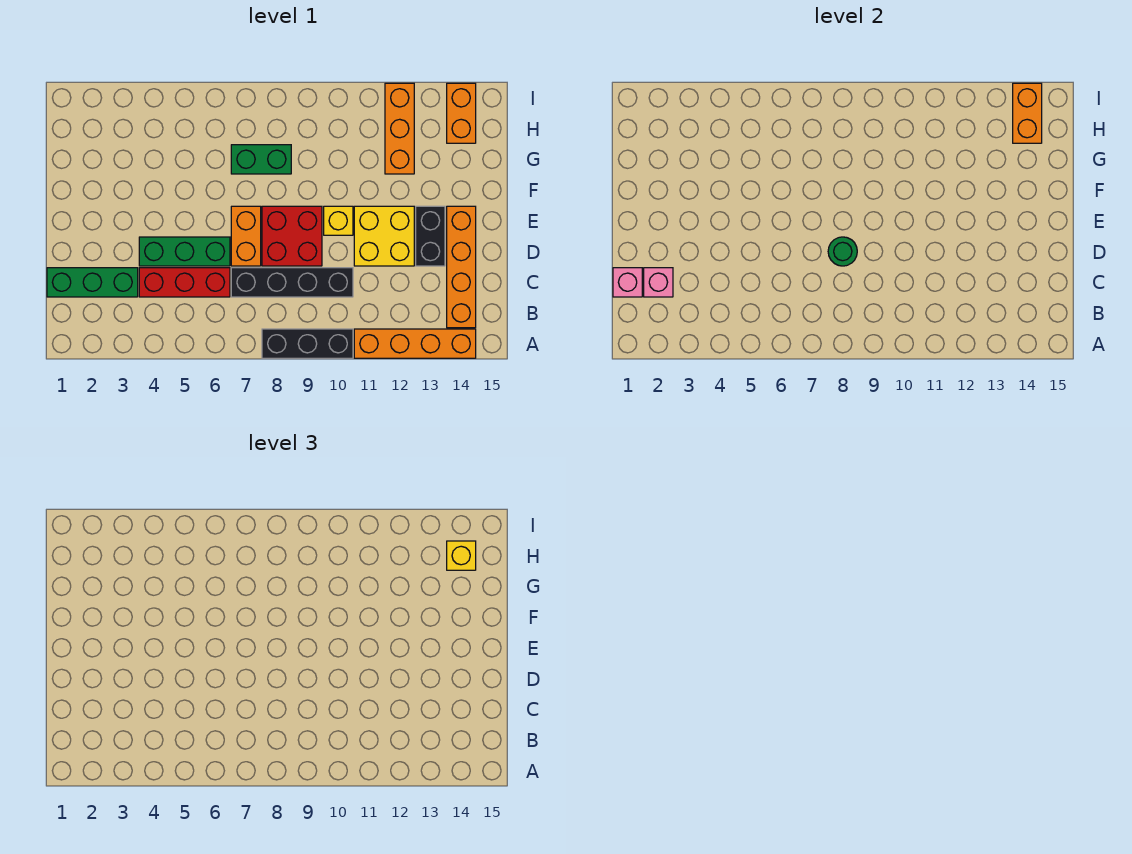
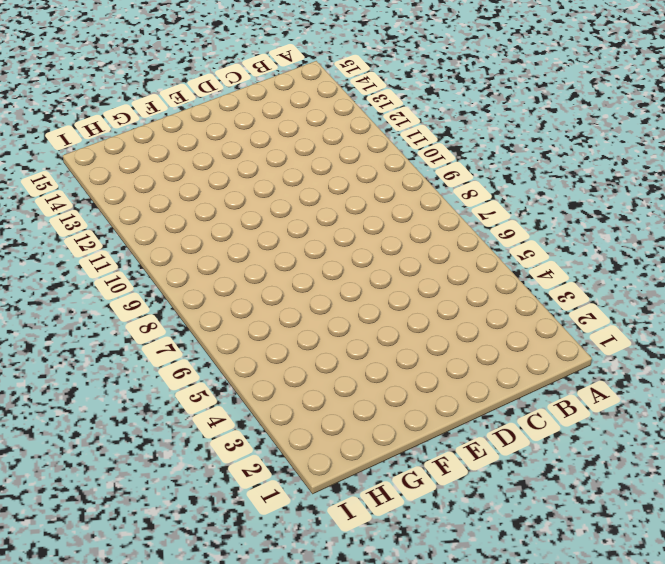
none -> black brick A8:A10 level 1
none -> orange brick A11:A14 level 1
none -> orange brick B14:E14 level 1

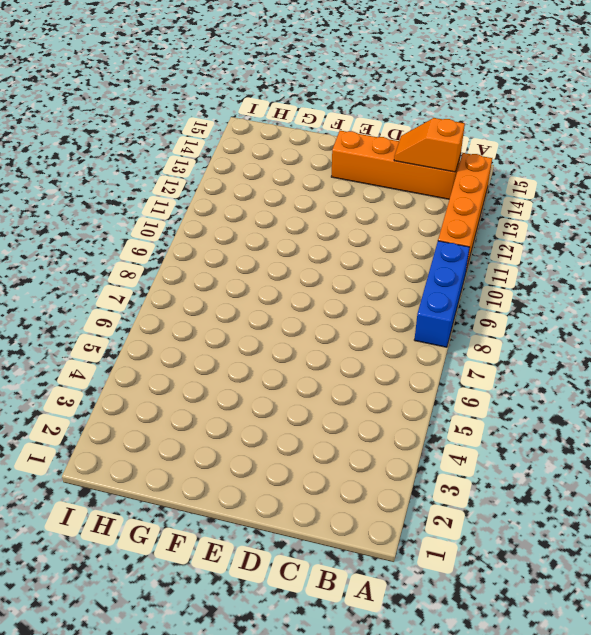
blue brick A8:A10 level 1 -> black brick A8:A10 level 1
orange slope B14:C14 level 2 top B -> none
none -> green brick C1:C3 level 1
none -> red brick C4:C6 level 1
none -> black brick C7:C10 level 1

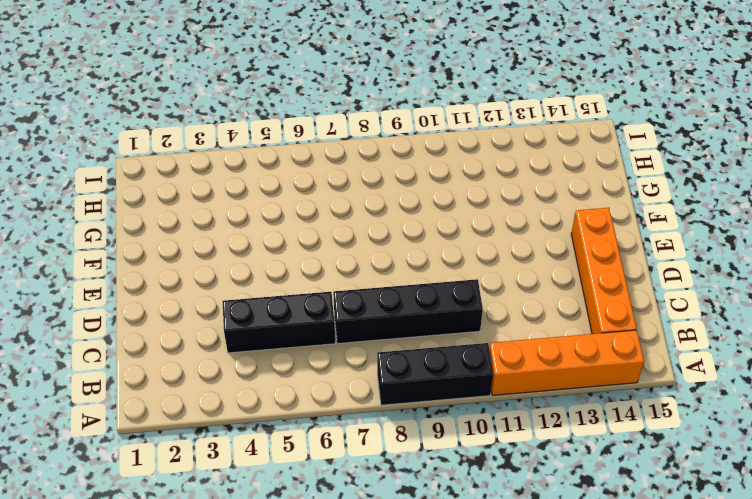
black brick C4:C6 level 1 -> red brick C4:C6 level 1
none -> green brick C1:C3 level 1
none -> green brick D4:D6 level 1
none -> orange brick D7:E7 level 1

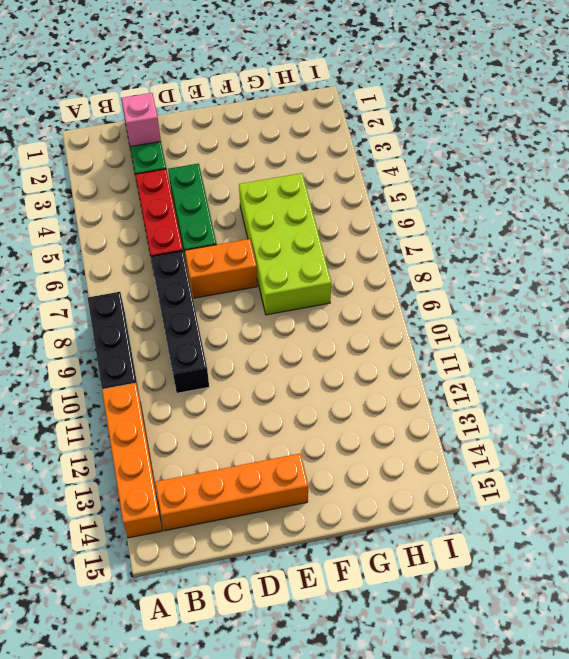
lime brick F5:G8 level 1 -> green brick G7:G8 level 1
none -> red brick D8:E9 level 1
none -> yellow brick D11:E12 level 1
none -> black brick D13:E13 level 1

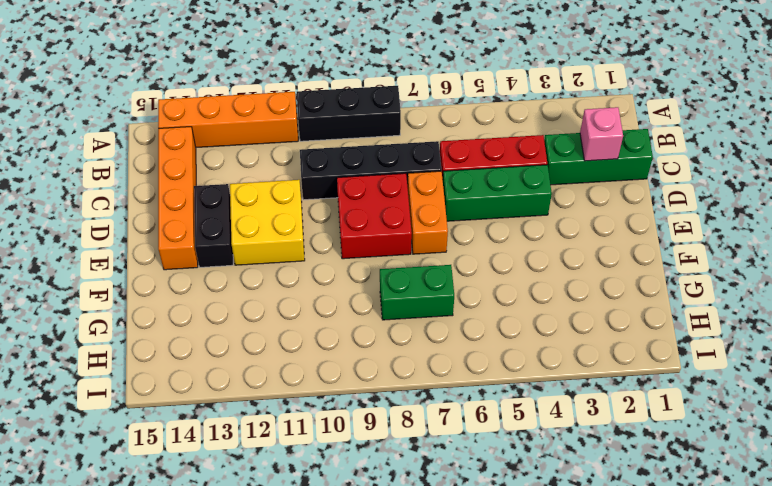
none -> yellow brick E10 level 1
none -> orange brick G12:I12 level 1
none -> orange brick H14:I14 level 1

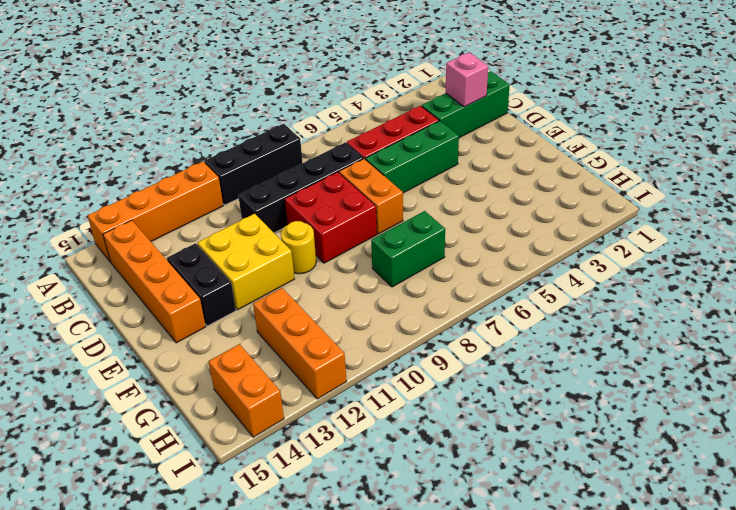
yellow round brick E10 level 1 -> yellow brick E10 level 1
none -> pink brick C1 level 2
none -> green round brick D8 level 2
none -> orange brick H14:I14 level 2

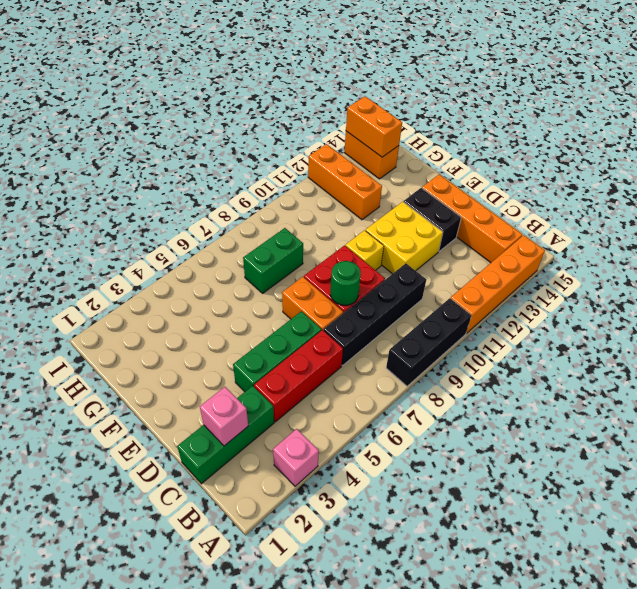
pink brick A3 level 1 -> pink brick C1 level 2
none -> yellow brick H14 level 3

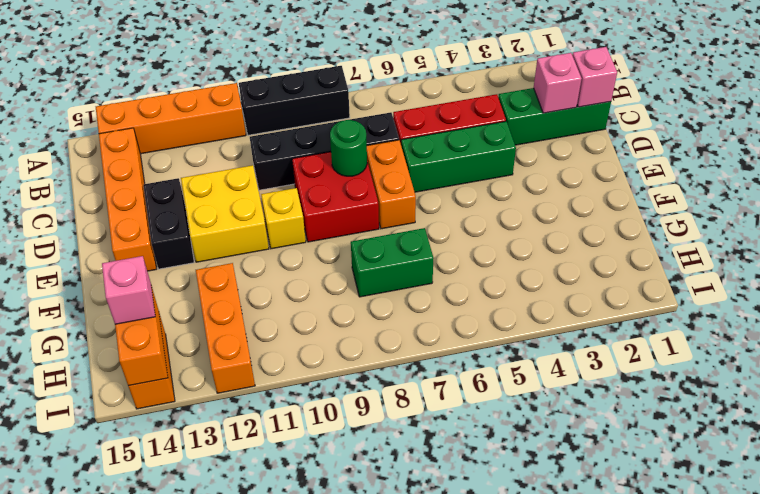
pink brick H14 level 3 -> yellow brick H14 level 3

